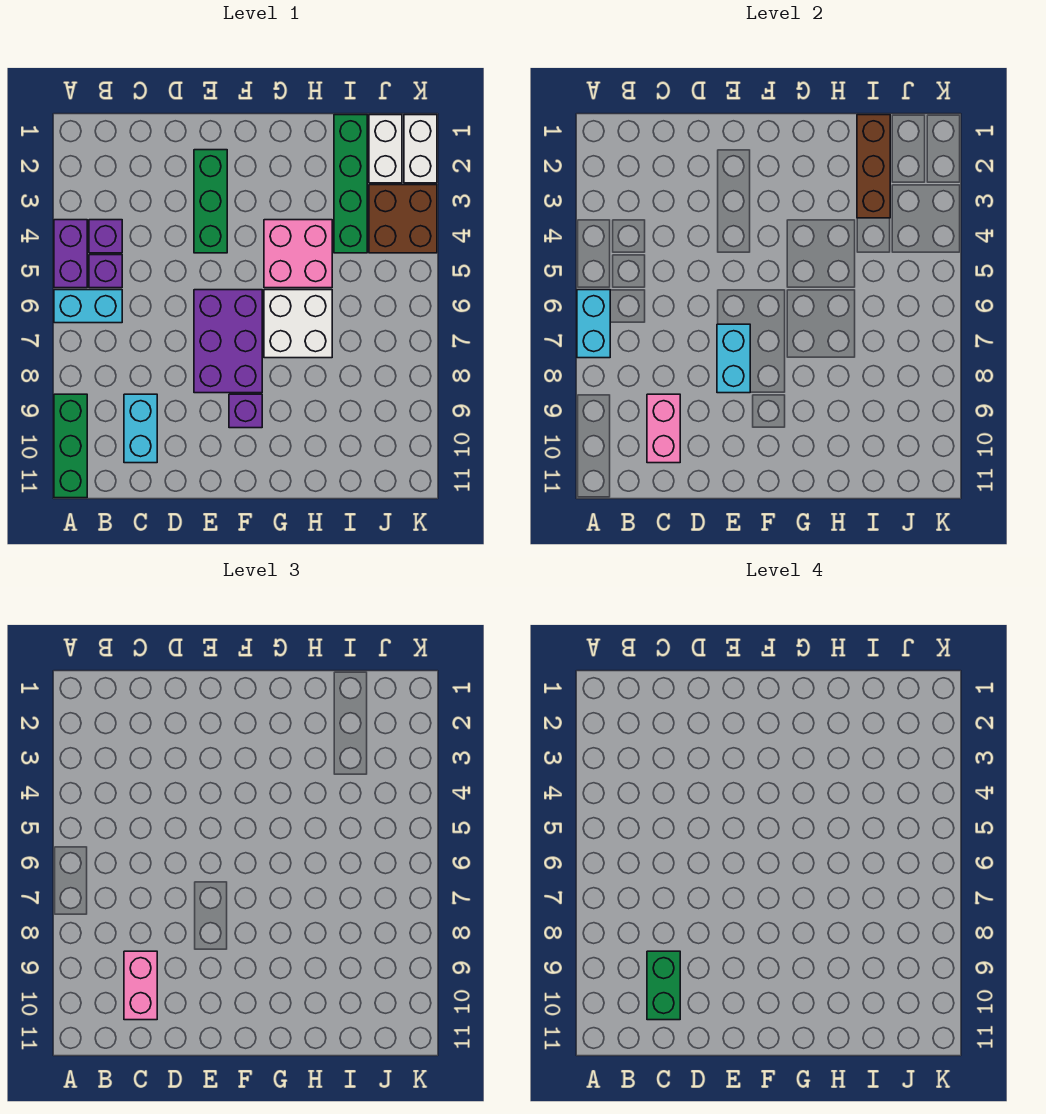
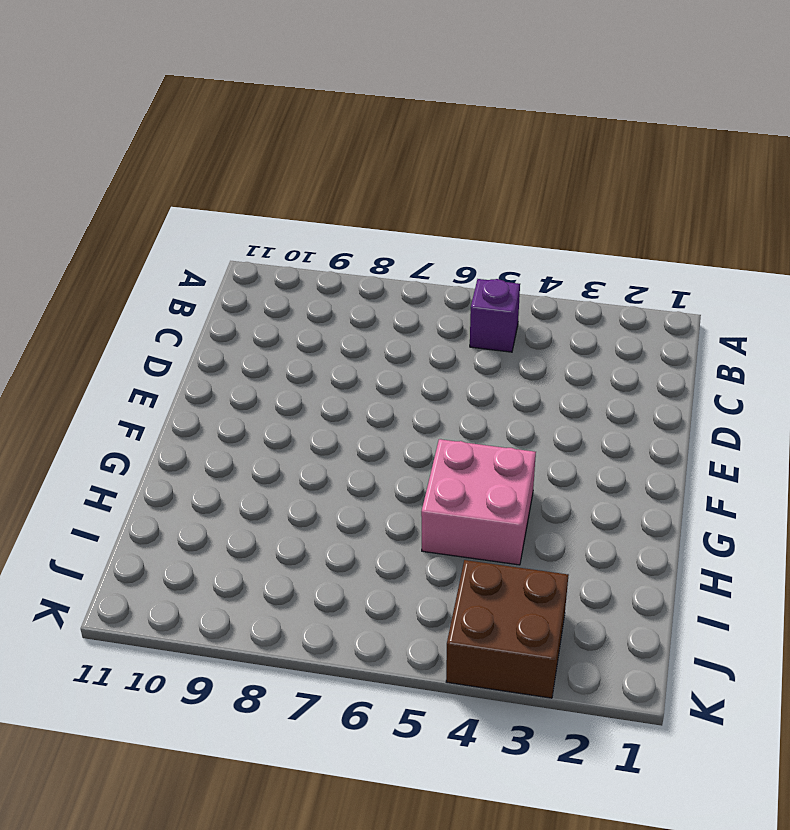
none -> purple brick A4:A5 level 1
none -> cyan brick A6:B6 level 1
none -> green brick A9:A11 level 1

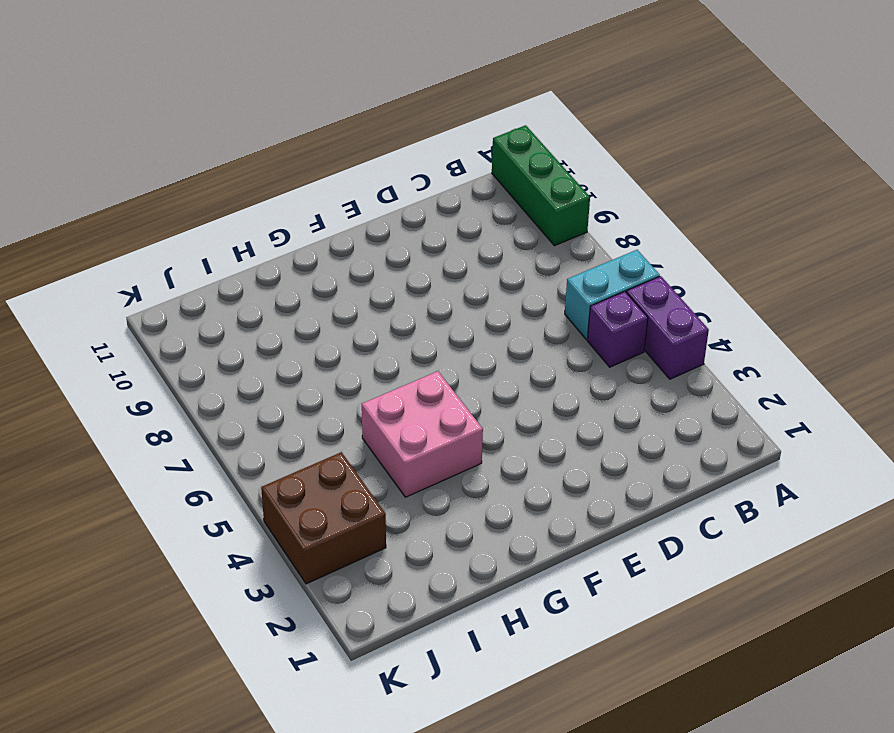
none -> purple brick B4 level 1
none -> cyan brick C9:C10 level 1
none -> green brick E2:E4 level 1

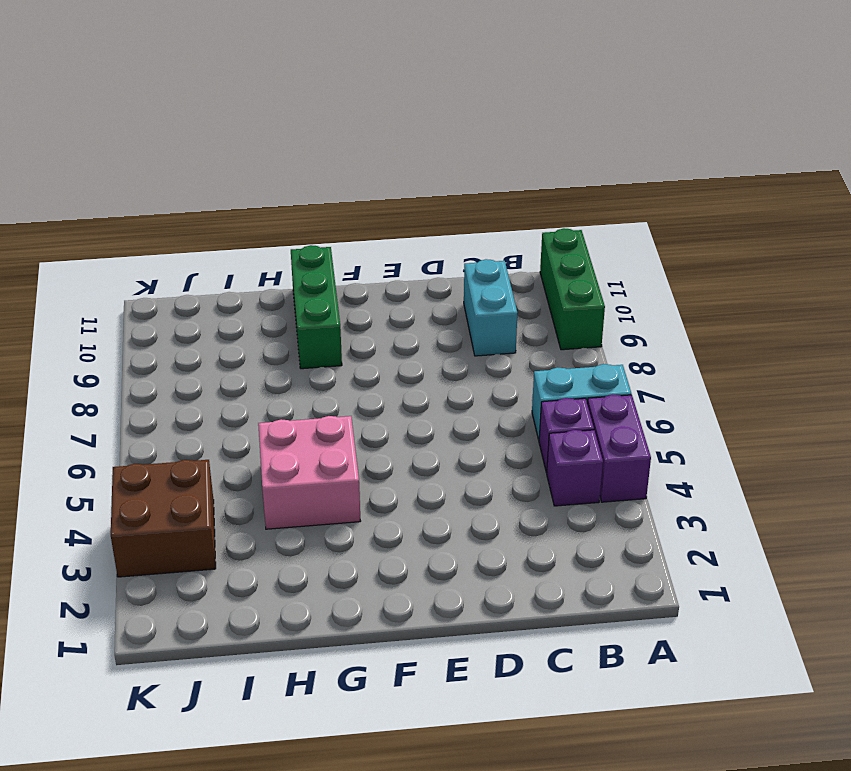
green brick G9:G11 level 1 -> green brick E2:E4 level 1
none -> purple brick E6:F8 level 1
none -> purple brick F9 level 1
none -> white brick G6:H7 level 1

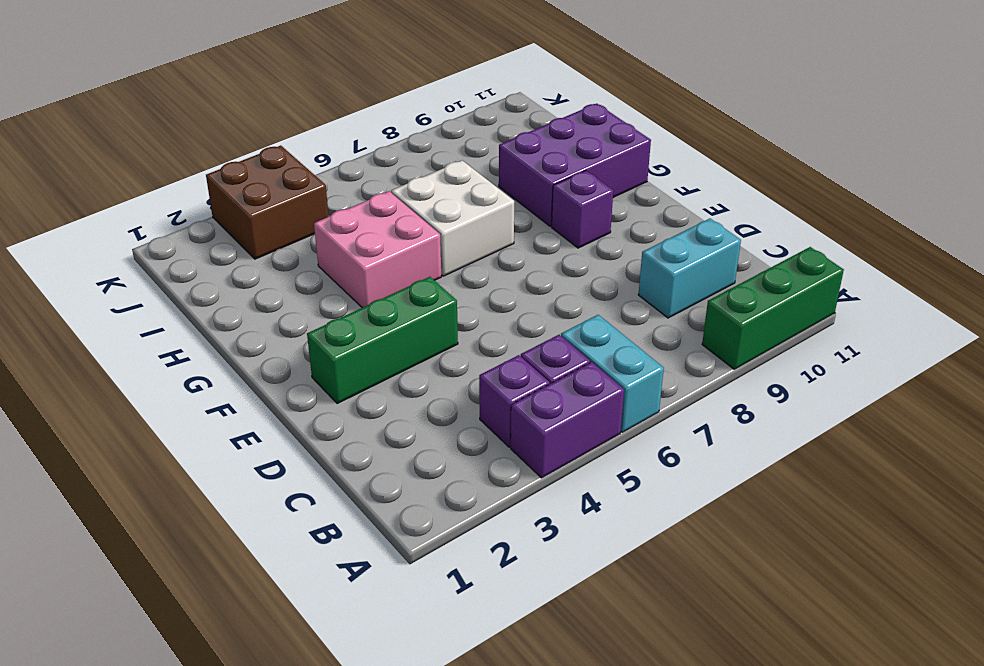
purple brick G9:H11 level 1 -> purple brick E6:F8 level 1
none -> green brick I1:I4 level 1
none -> white brick J1:J2 level 1
none -> white brick K1:K2 level 1

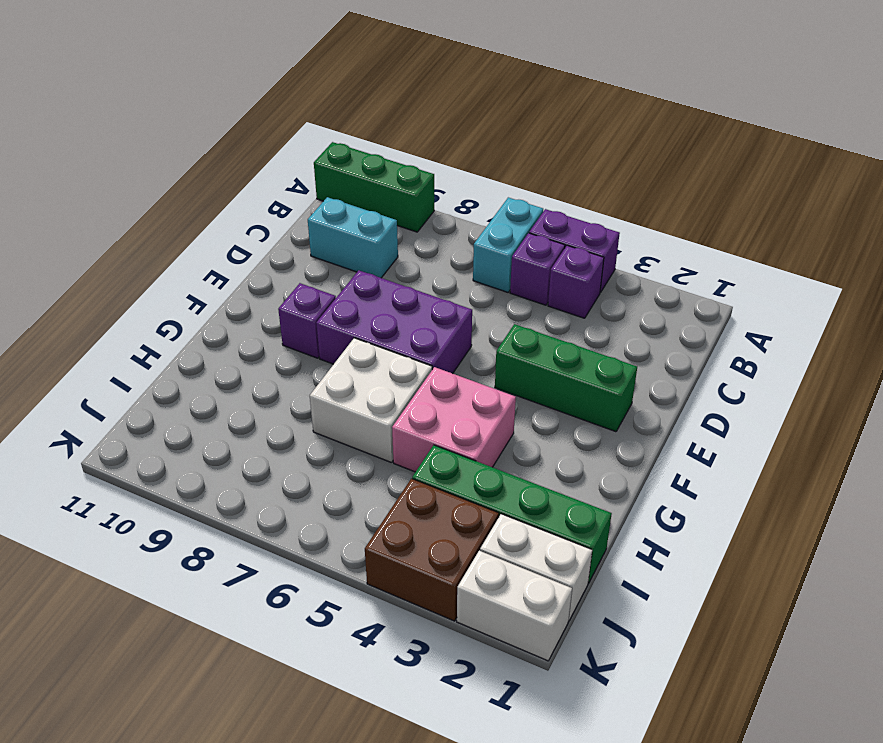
none -> cyan brick A6:A7 level 2
none -> pink brick C9:C10 level 2
none -> cyan brick E7:E8 level 2

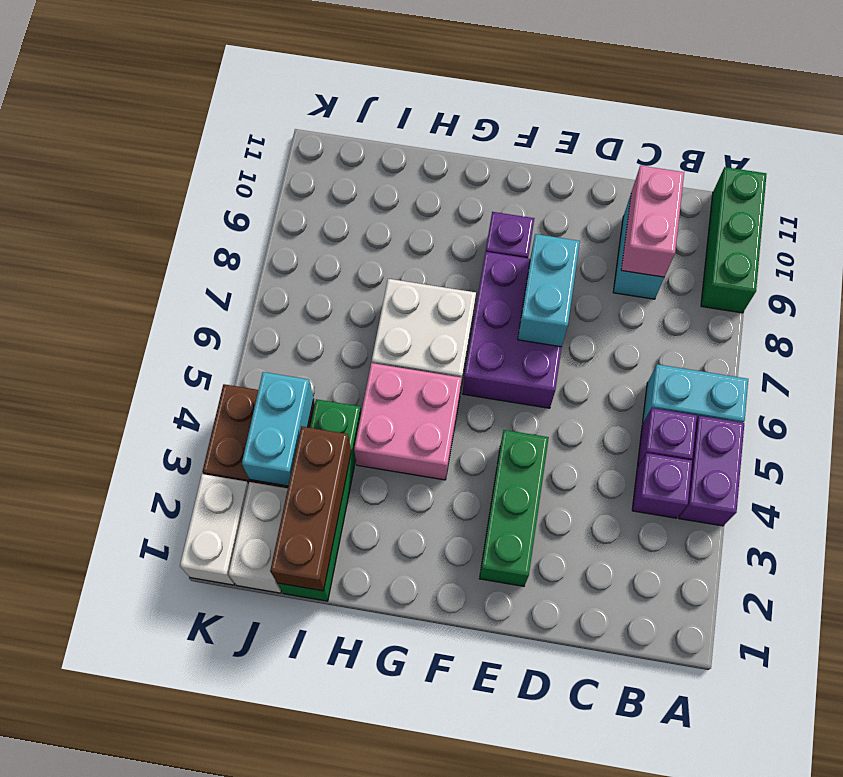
cyan brick J3:J4 level 2 -> cyan brick A6:A7 level 2
none -> pink brick C9:C10 level 3
none -> green brick C9:C10 level 4

